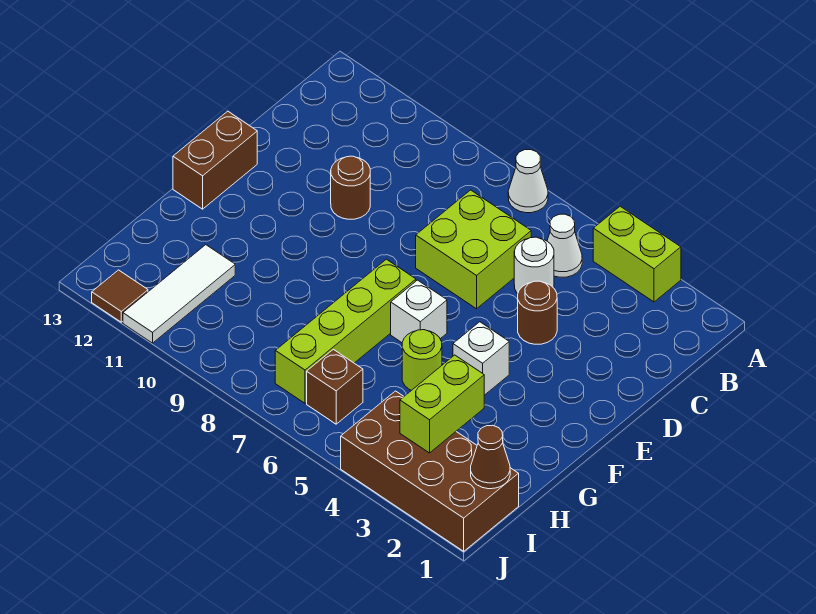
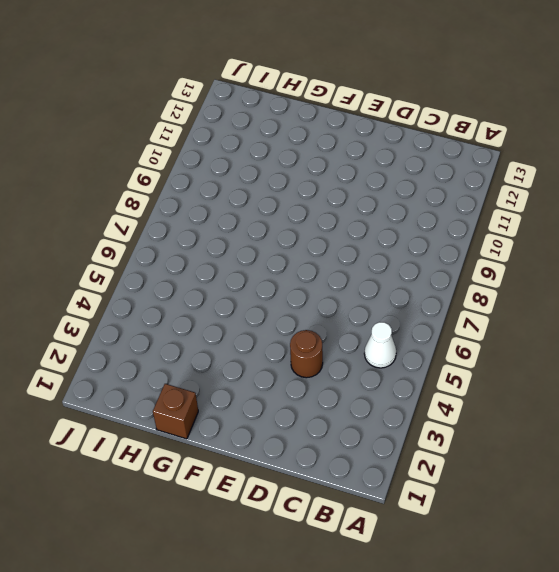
brown brick G1 level 1 -> brown brick I6 level 1
none -> lime brick A3:A4 level 1
none -> white cone A7 level 1
none -> white round brick C5 level 1

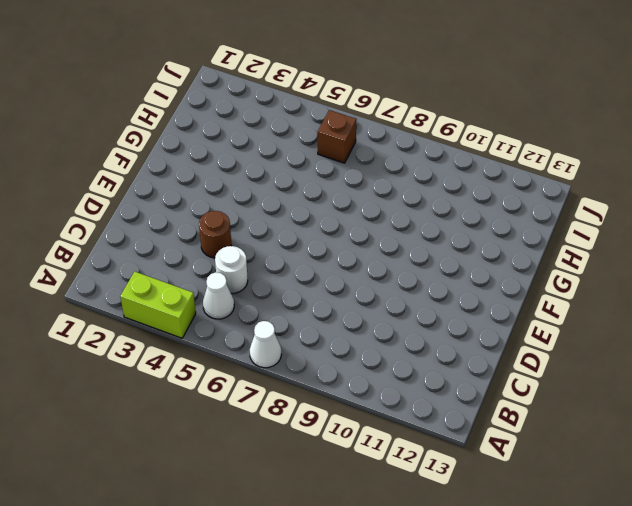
none -> lime brick C6:D7 level 1
none -> brown round brick D10 level 1
none -> brown brick E13:F13 level 1

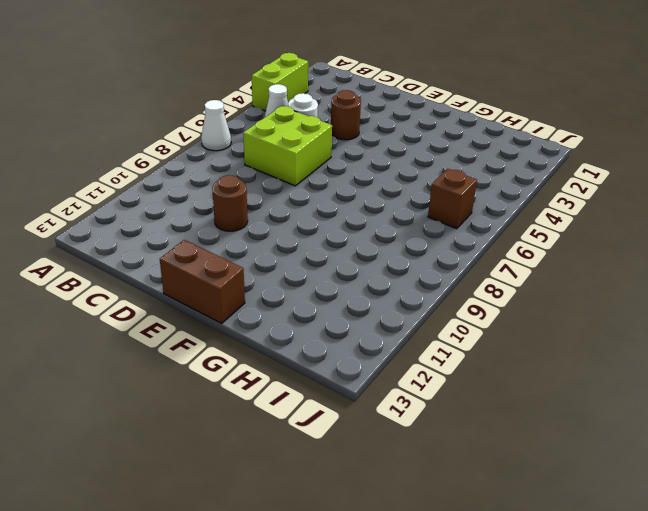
none -> white brick F4 level 1
none -> white brick F6 level 1
none -> lime brick F7:I7 level 1

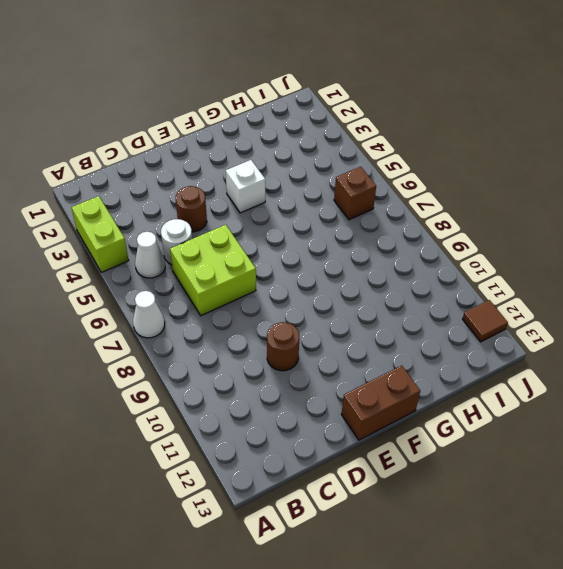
none -> white brick F6 level 1
none -> lime brick F7:I7 level 1
none -> lime round brick G5 level 1

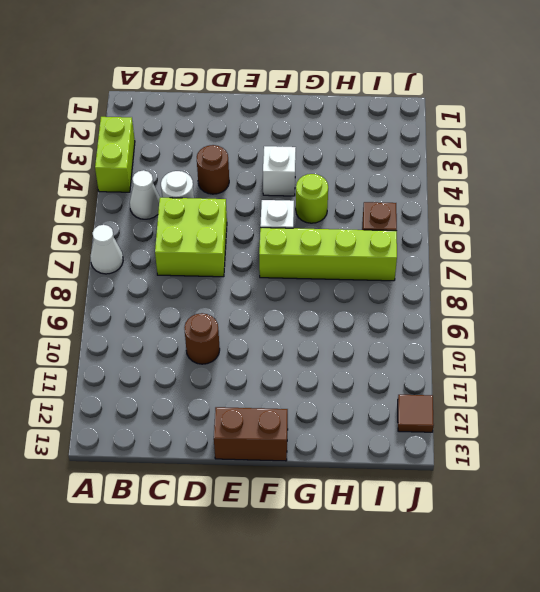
none -> white tile H11:J11 level 1
none -> brown brick I1:J4 level 1
none -> lime brick H3:I3 level 2

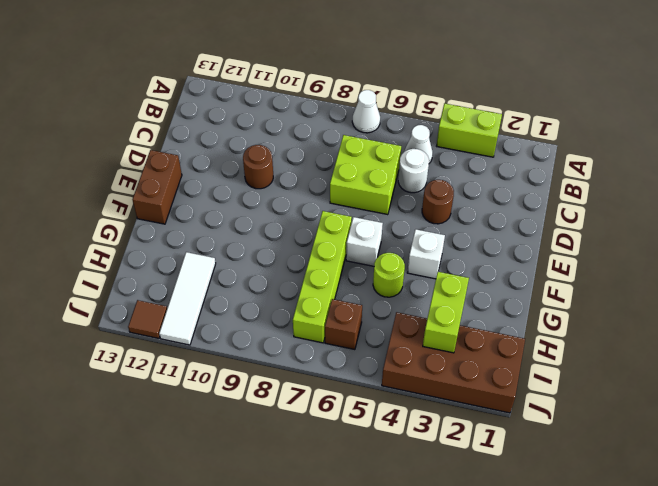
none -> brown cone I1 level 2

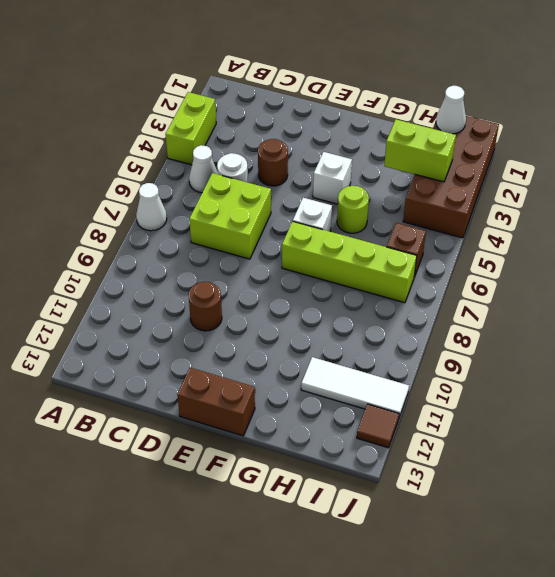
white cone I1 level 2 -> brown cone I1 level 2

